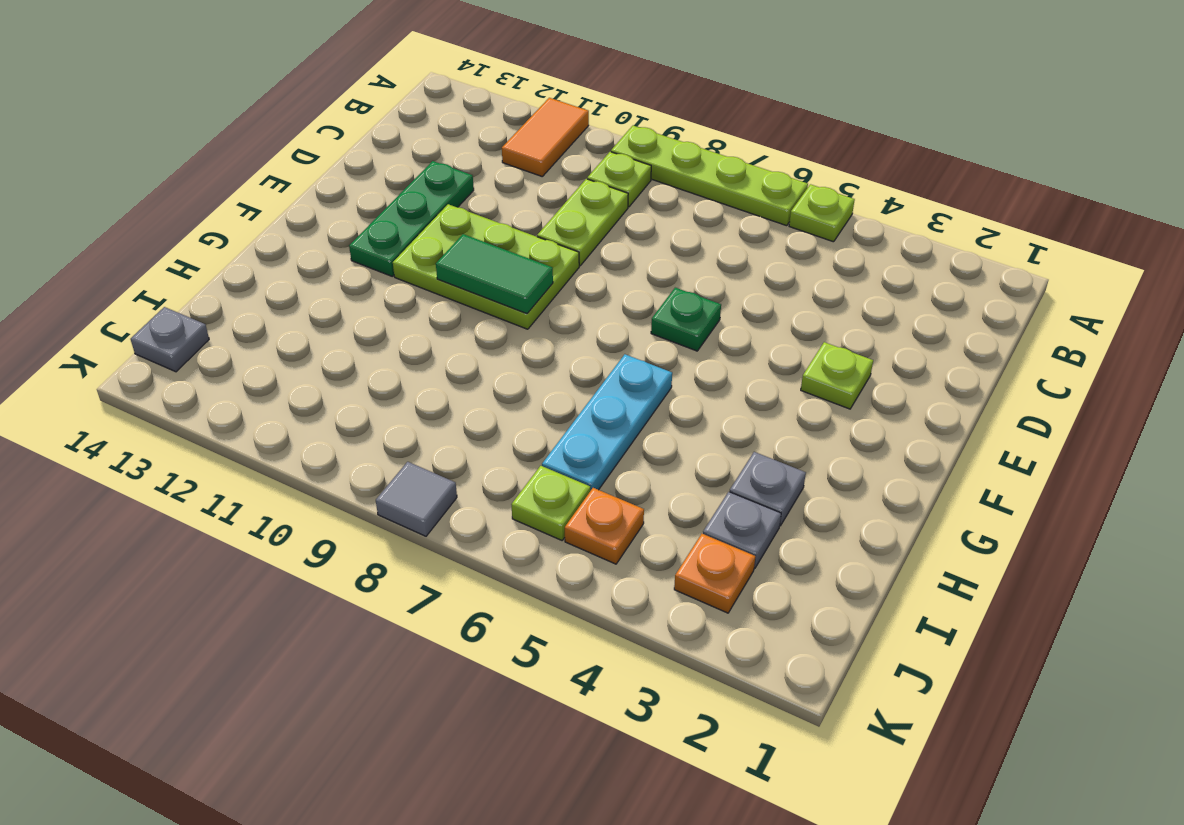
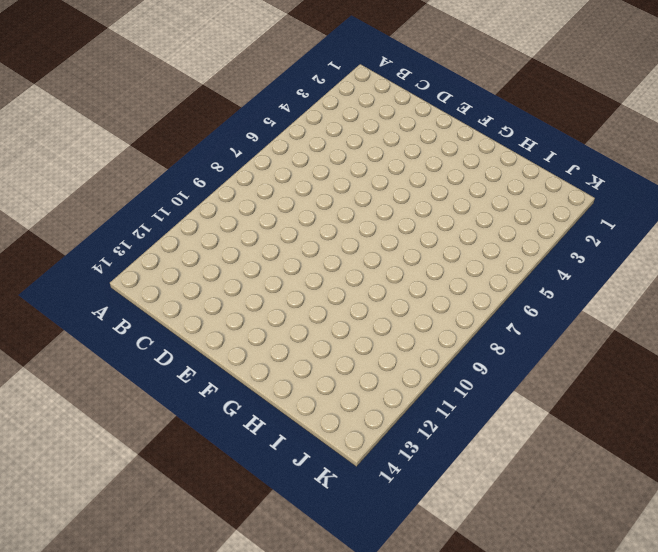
none -> lime plate A5 level 1
none -> lime plate A6:A9 level 1
none -> orange tile A11:B11 level 1

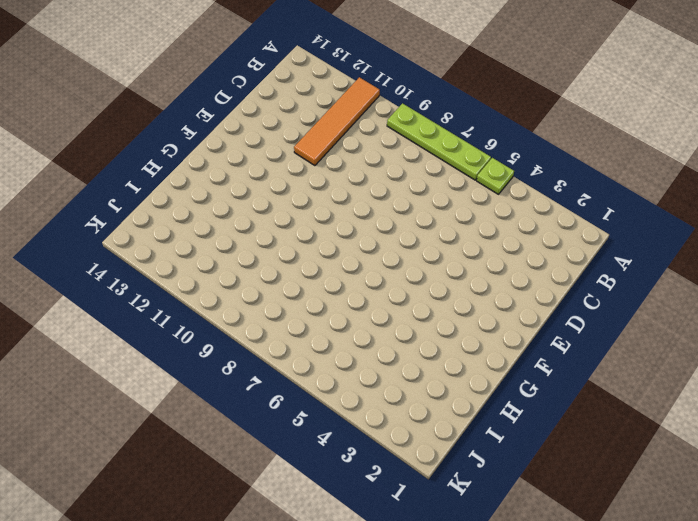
orange tile A11:D11 level 1 -> orange tile A11:B11 level 1
none -> lime plate B9 level 1
none -> lime plate C9:D9 level 1
none -> green plate D12:F12 level 1

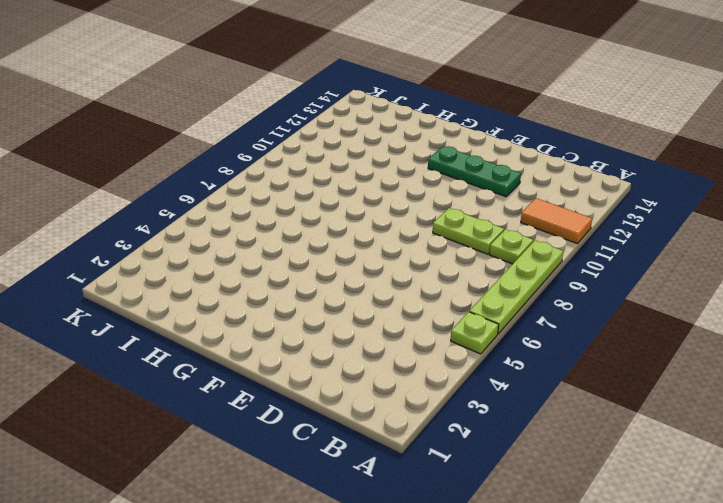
none -> lime plate E3 level 1
none -> green plate E6 level 1
none -> lime plate E9:F11 level 1

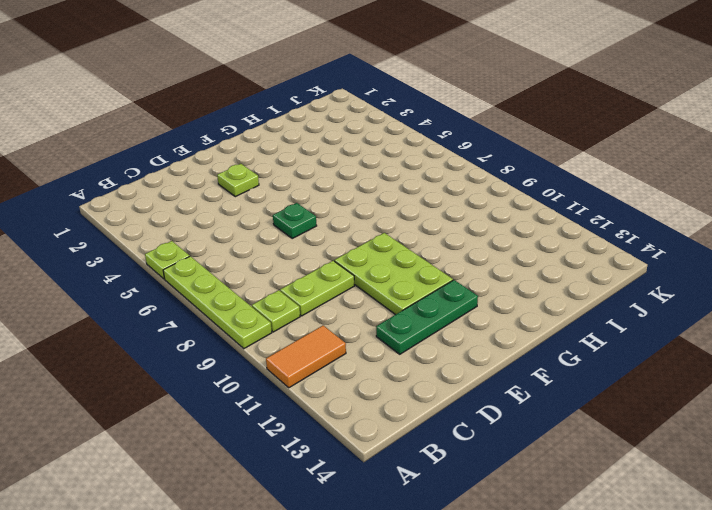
none -> cyan plate G6:I6 level 1
none -> grey plate H3 level 1
none -> grey plate I3 level 1

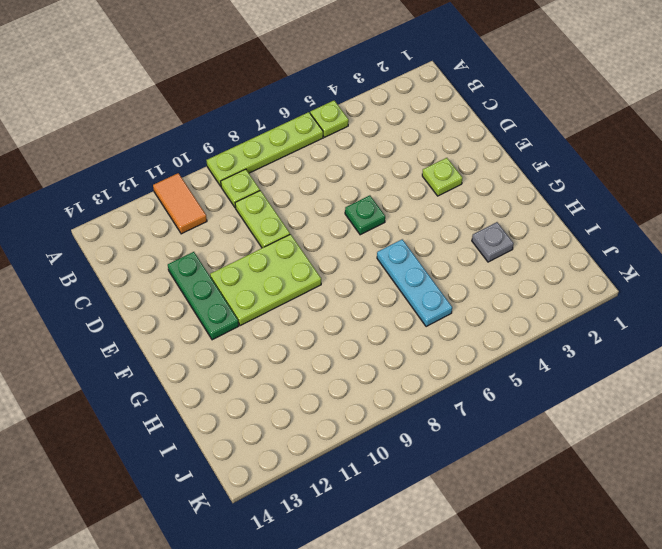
none -> grey plate I3 level 1
none -> orange plate J3 level 1
none -> orange plate J5 level 1

